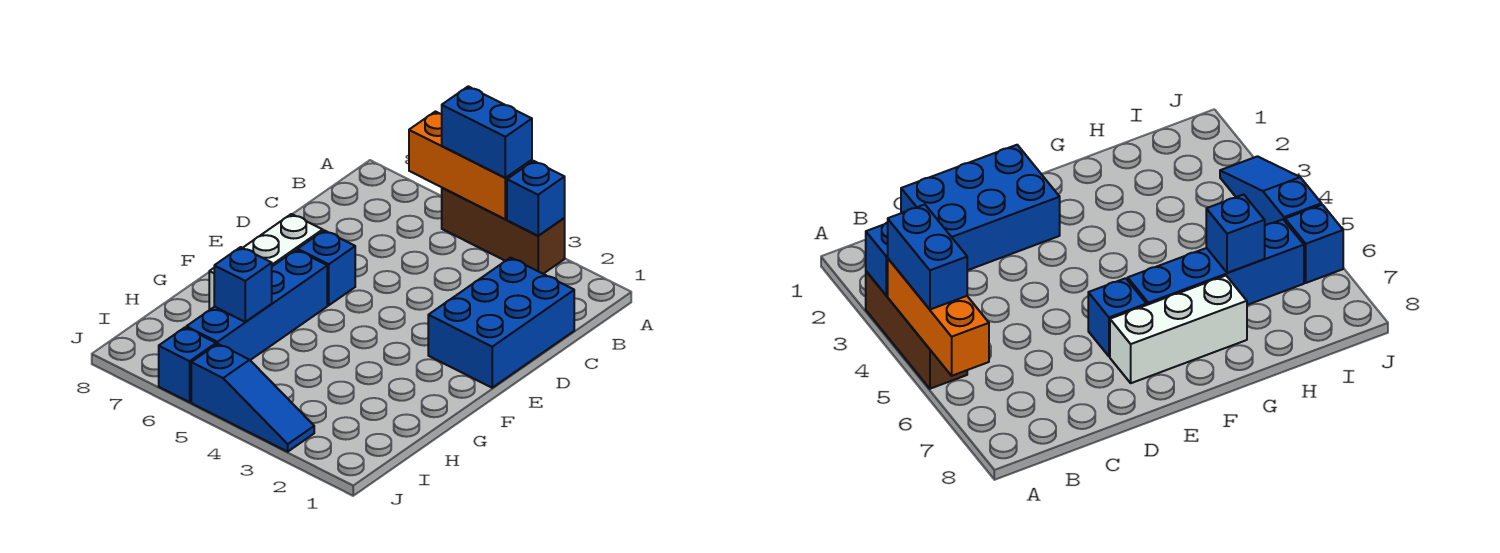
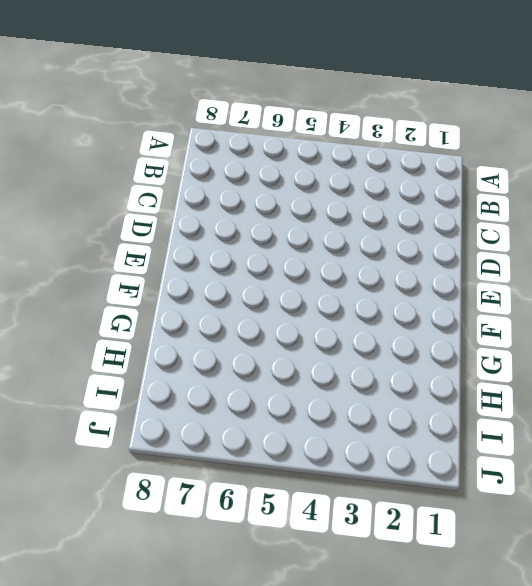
none -> brown brick A3:A5 level 1
none -> blue brick C1:E2 level 1

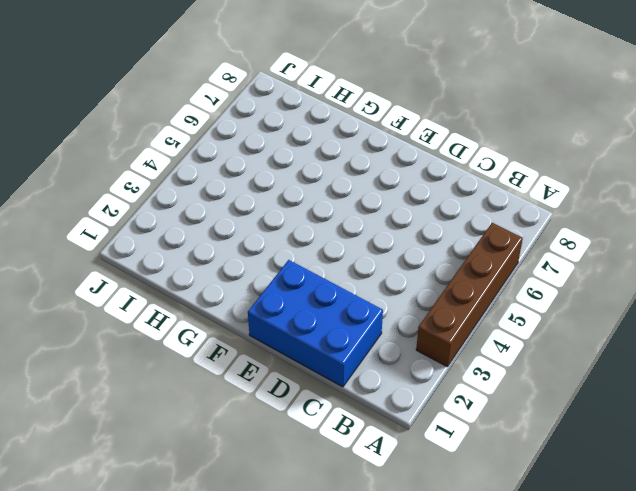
brown brick A3:A6 level 1 -> brown brick A3:A5 level 1
none -> blue brick E6 level 1
none -> white brick E7:G7 level 1

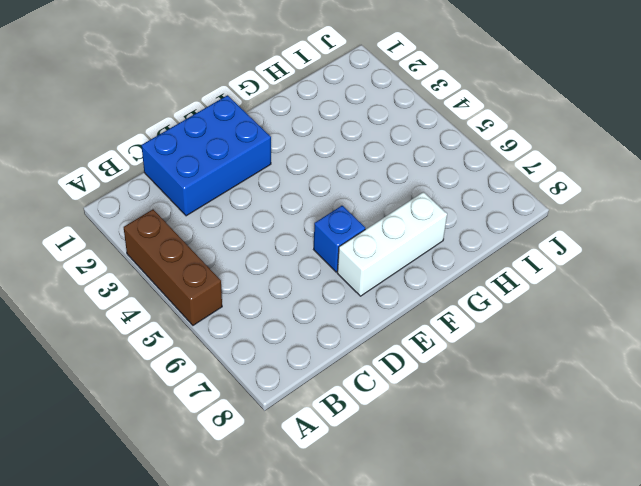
none -> blue brick F6:I6 level 1
none -> blue slope J3:J5 level 1 top 5

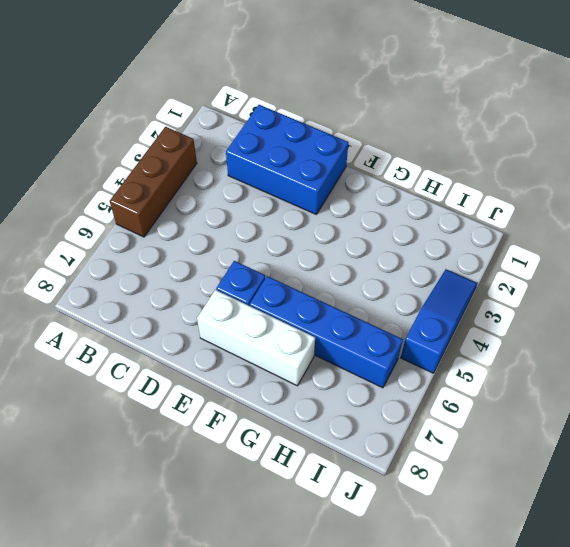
none -> blue brick J6 level 1
none -> blue brick A3 level 2

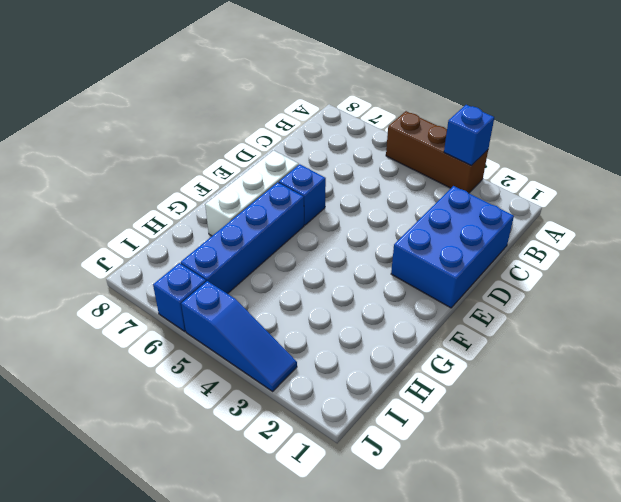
none -> orange brick A4:A6 level 2
none -> blue brick H6 level 2

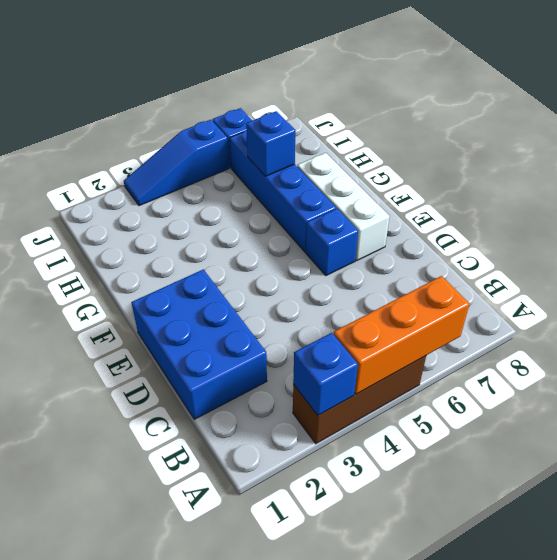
none -> blue brick A4:A5 level 3

